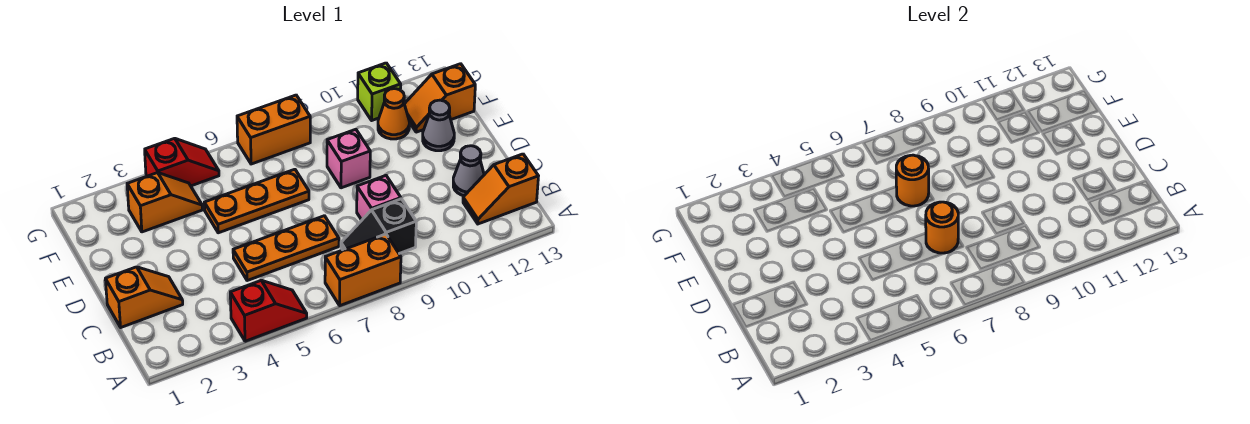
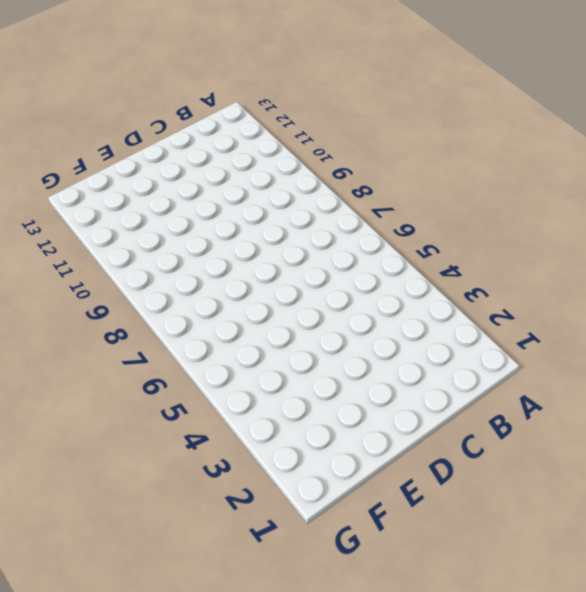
none -> red slope A4:A5 level 1 top 4
none -> orange brick A7:A8 level 1
none -> black slope B8:B9 level 1 top 9

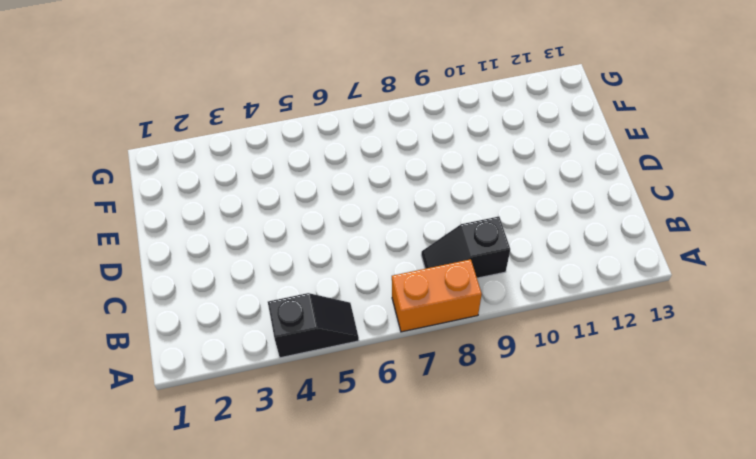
black slope A4:A5 level 1 top 4 -> red slope A4:A5 level 1 top 4
none -> orange slope B12:B13 level 1 top 13
none -> orange slope C1:C2 level 1 top 1
none -> orange plate C5:C7 level 1

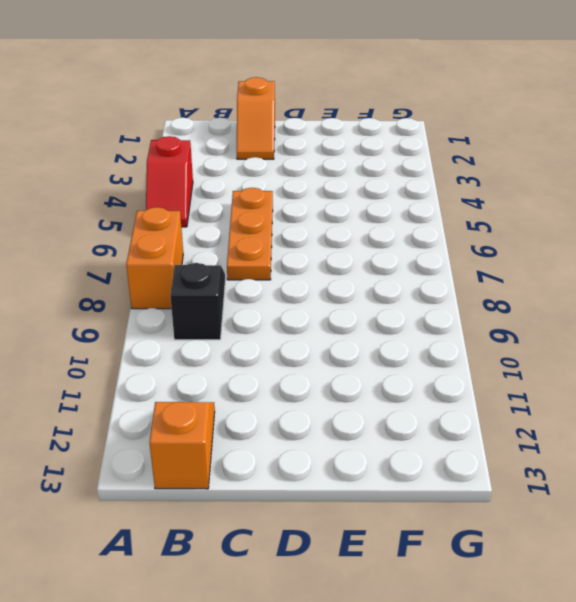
none -> pink brick C9 level 1
none -> grey cone C12 level 1
none -> orange plate E5:E7 level 1

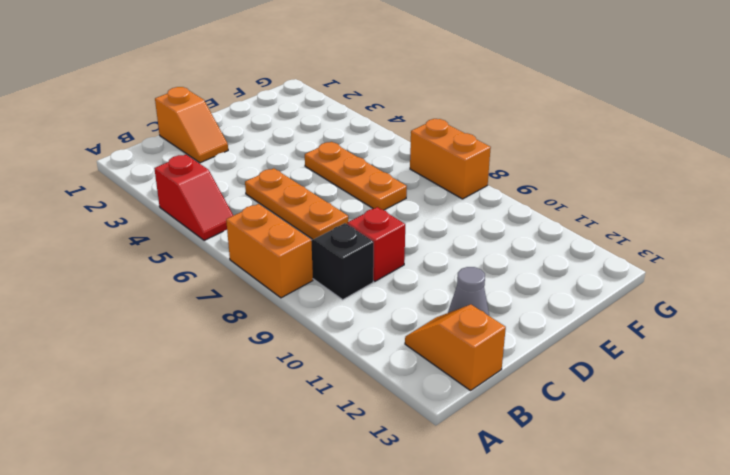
red brick C9 level 1 -> pink brick C9 level 1
none -> pink brick E9 level 1
none -> grey cone E12 level 1
none -> orange slope F3:F4 level 1 top 3

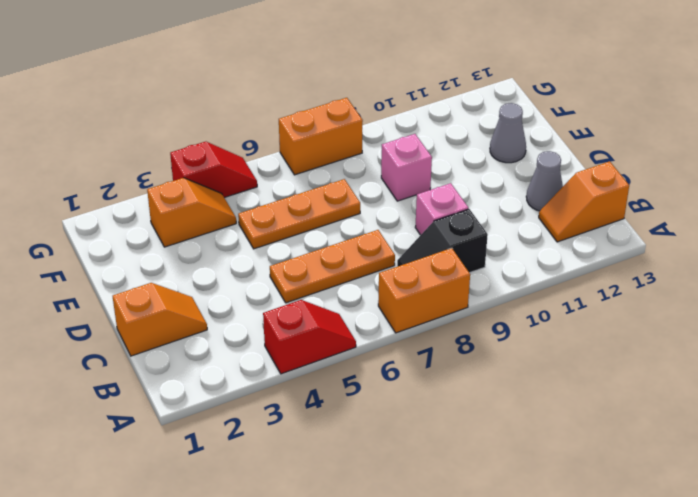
none -> orange cone F11 level 1
none -> orange slope F12:F13 level 1 top 13
none -> lime brick G11 level 1

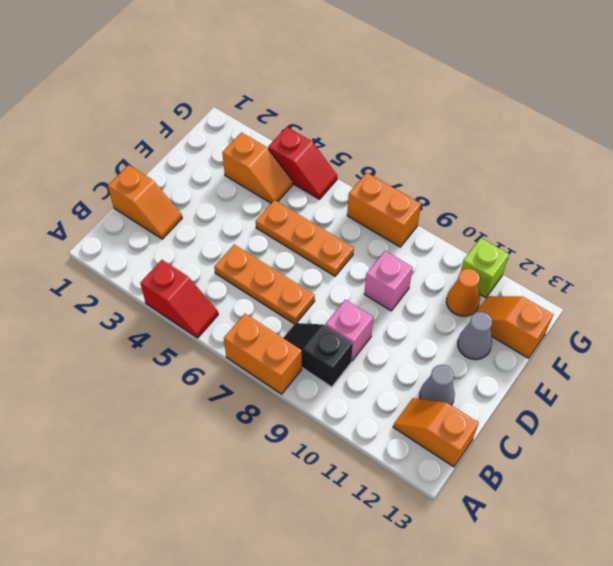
none -> orange round brick C7 level 2
none -> orange round brick E7 level 2

